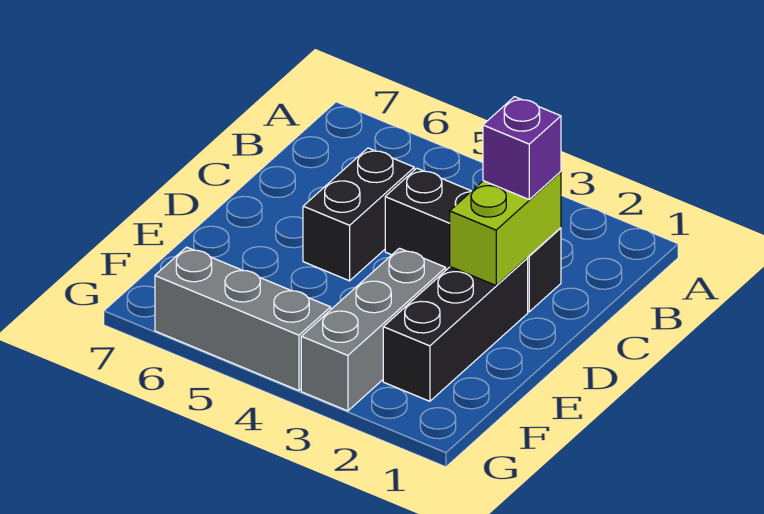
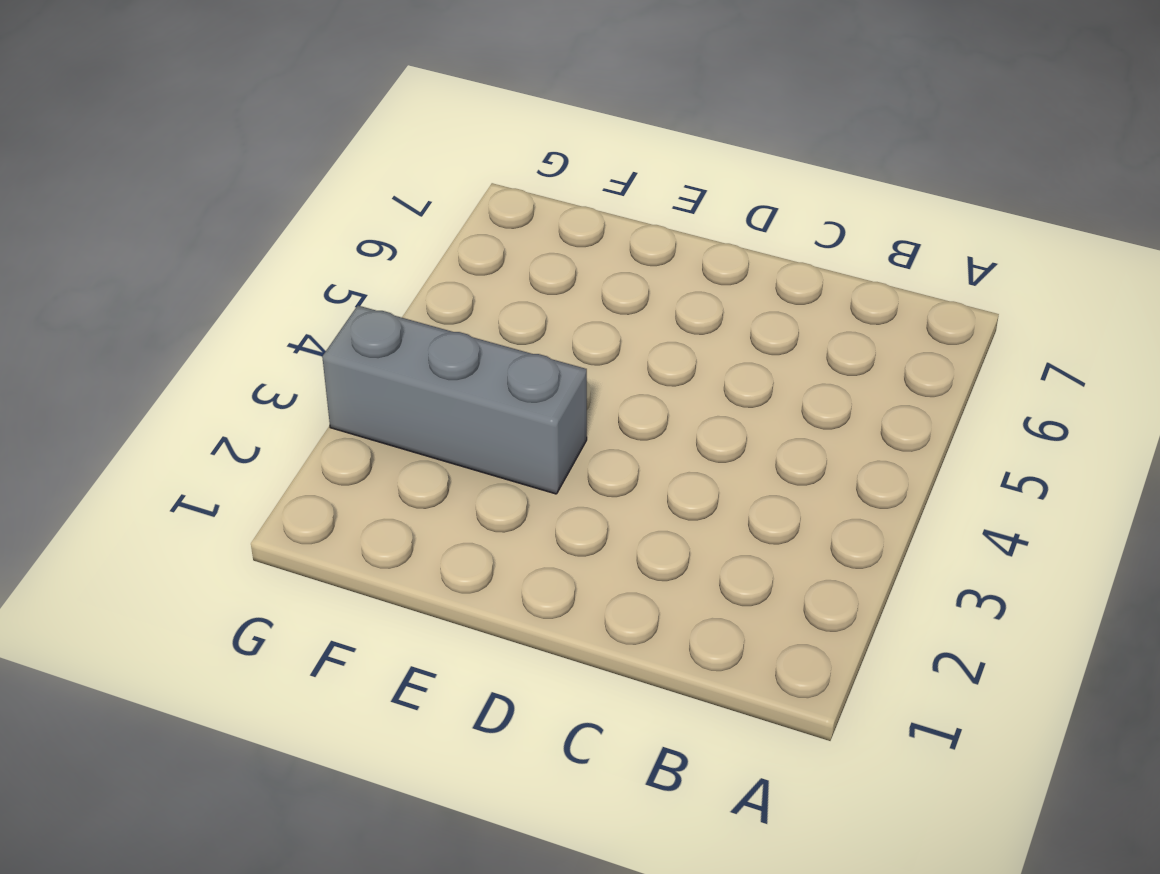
none -> black brick C2:C4 level 1
none -> black brick C5:D5 level 1

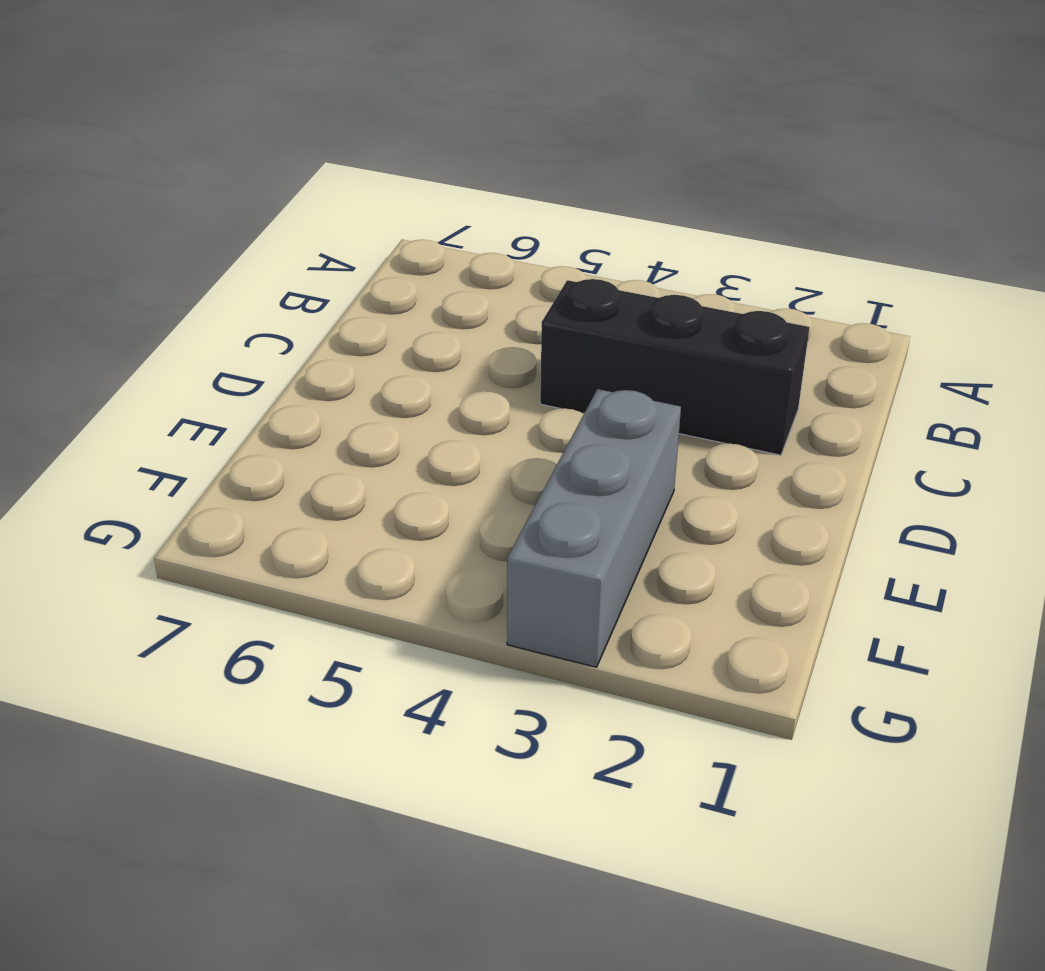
none -> black brick C5:D5 level 1
none -> black brick D2:F2 level 1

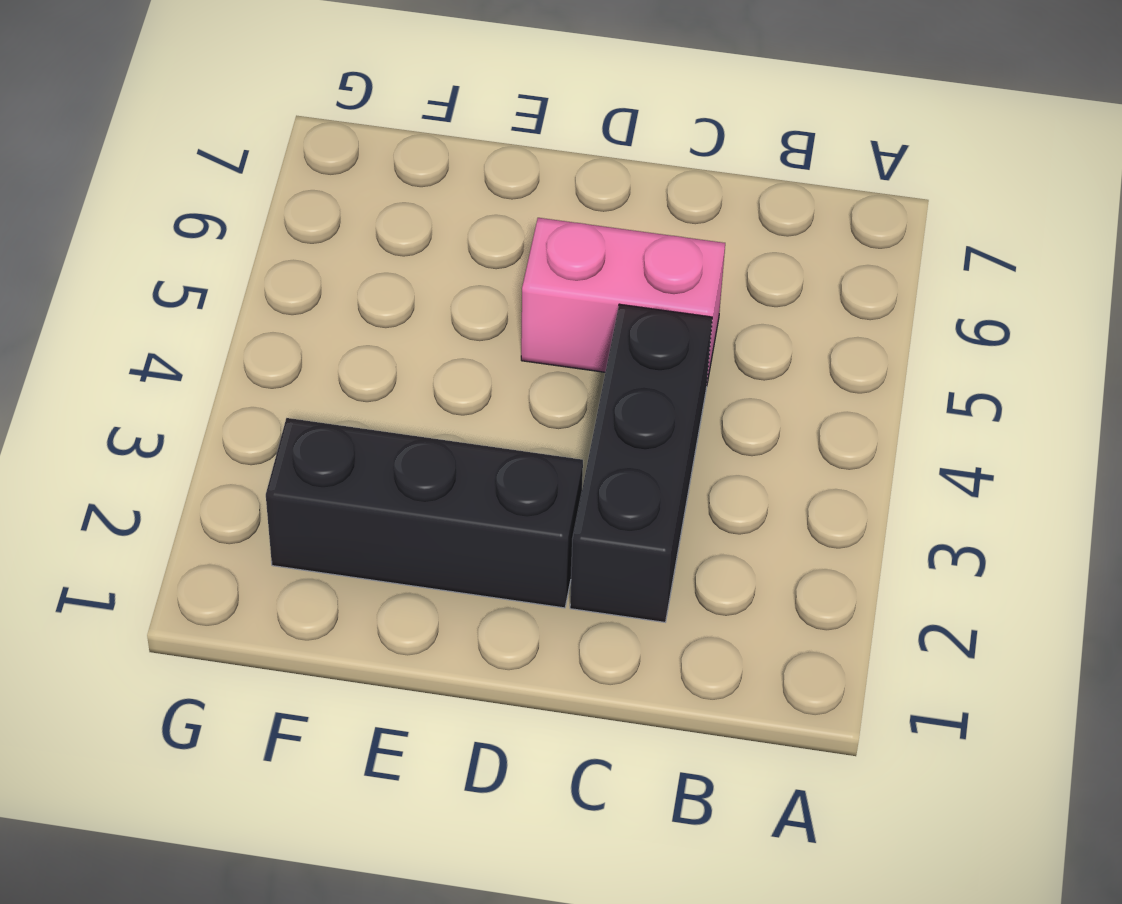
pink brick C5:D5 level 1 -> black brick C5:D5 level 1
none -> grey brick E3:G3 level 1
none -> grey brick G4:G6 level 1

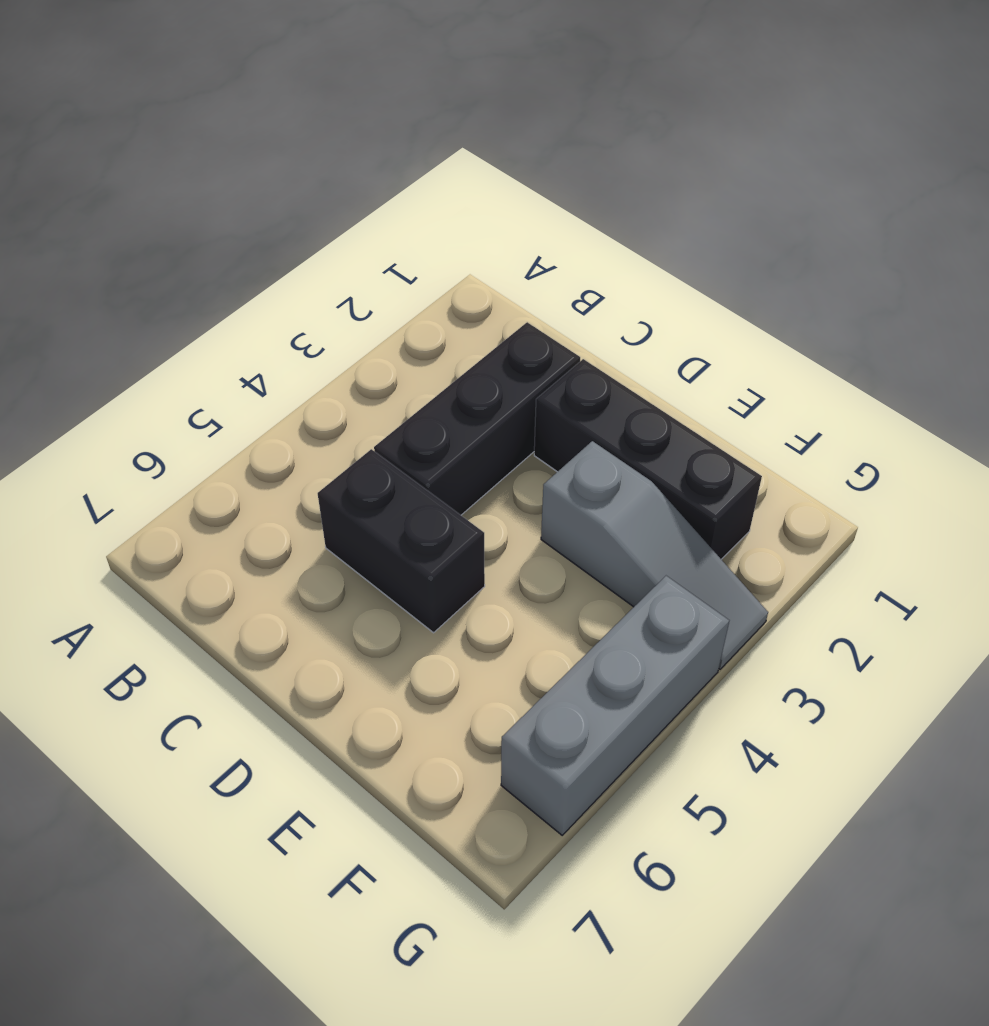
grey slope E3:G3 level 1 top E -> grey brick E3:G3 level 1
none -> lime brick C2:D2 level 2
none -> purple brick C2 level 3

